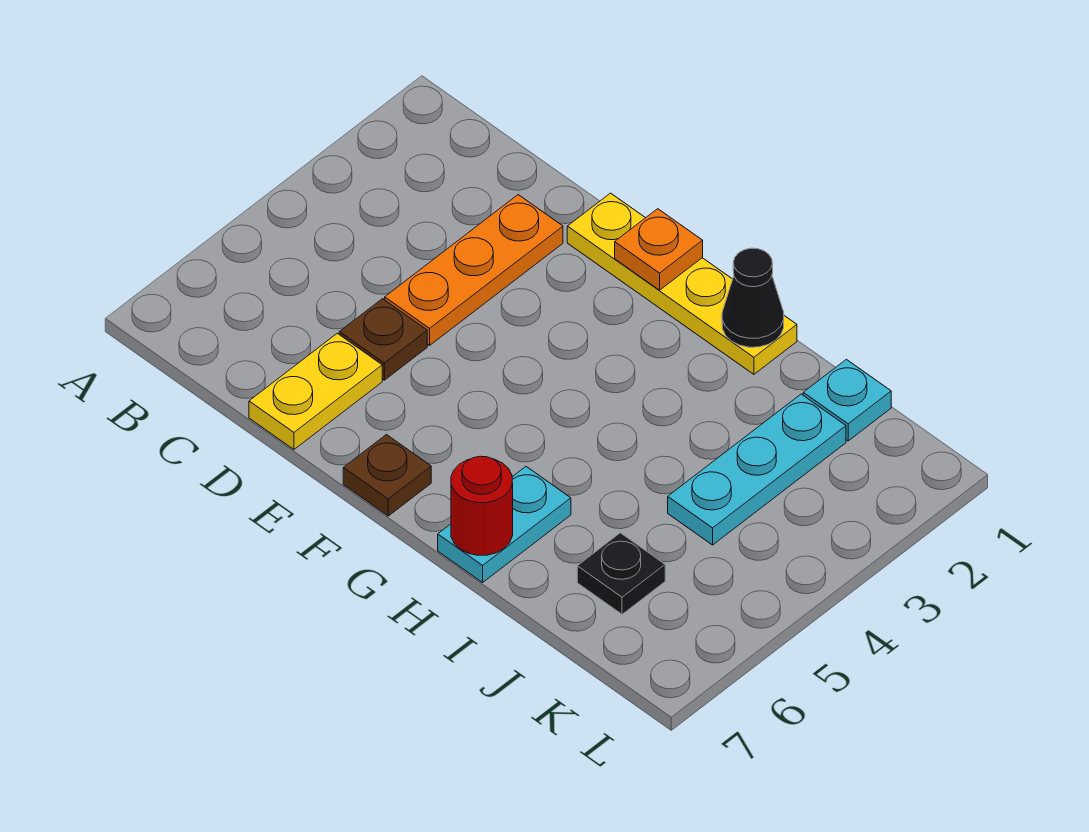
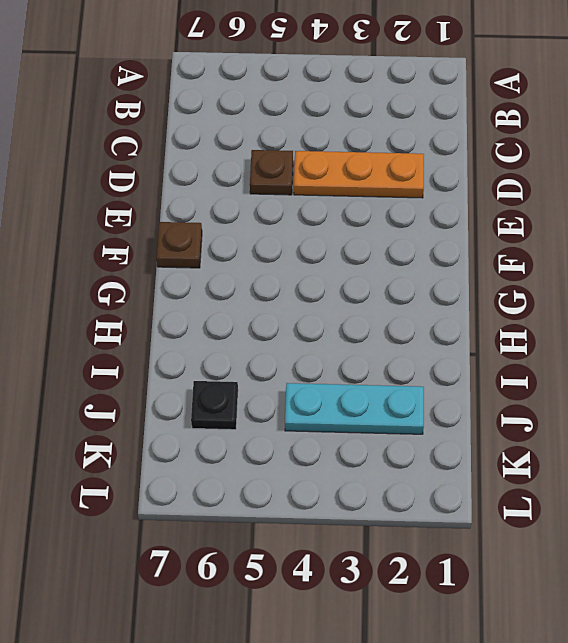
none -> yellow plate D6:D7 level 1
none -> yellow plate E1:H1 level 1
none -> cyan plate H6:H7 level 1

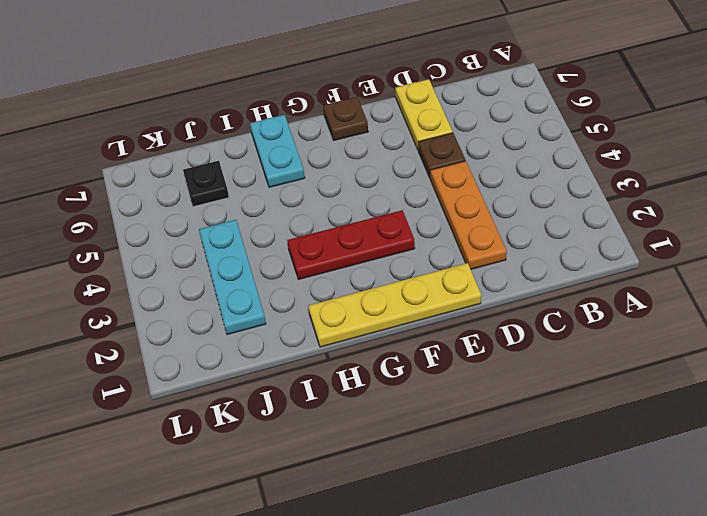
red plate F3:H3 level 1 -> none
none -> cyan plate J1 level 1
none -> orange plate F1 level 2
none -> black cone H1 level 2

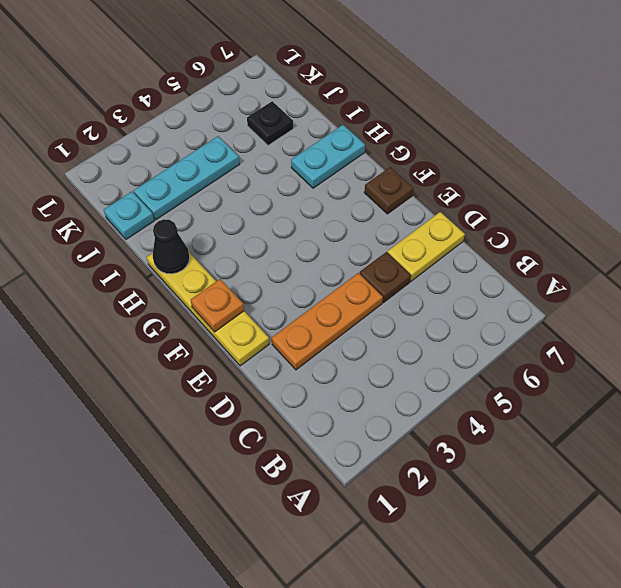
none -> red round brick H7 level 2

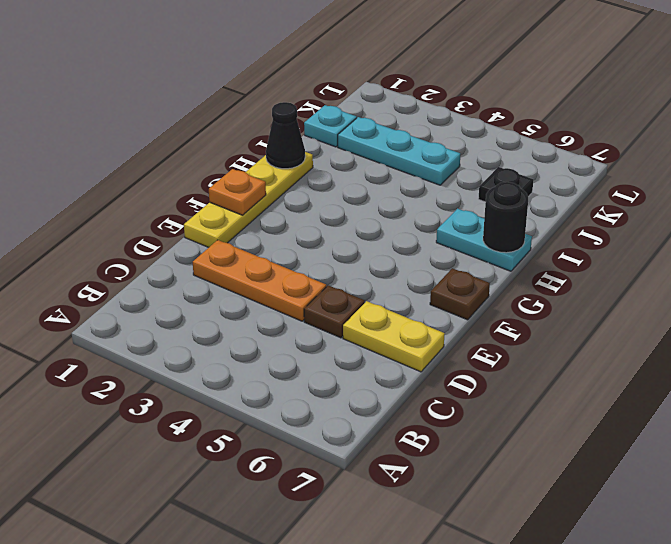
black round brick H7 level 2 -> red round brick H7 level 2

